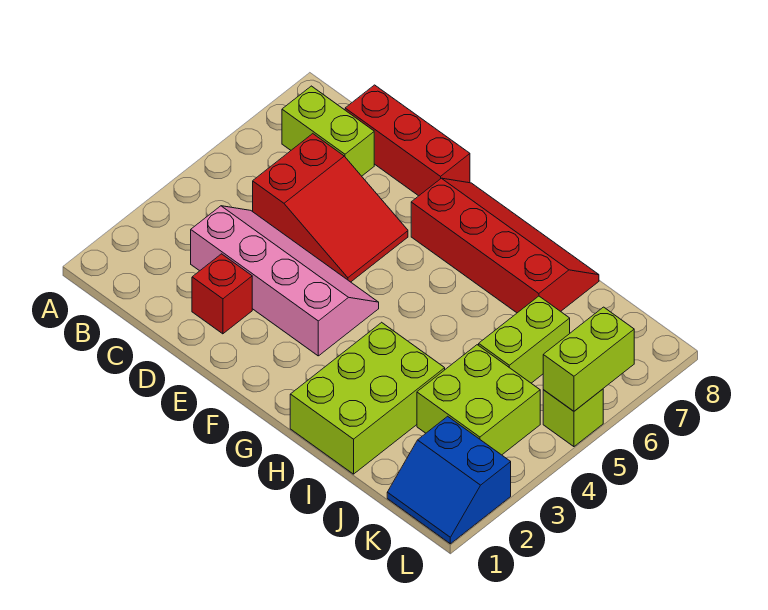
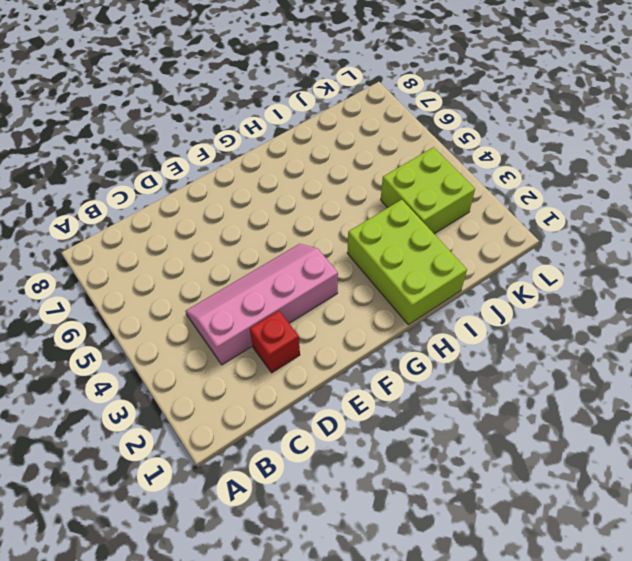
none -> lime brick B7:C7 level 1
none -> red slope C5:E6 level 1 top C
none -> red brick C8:E8 level 1

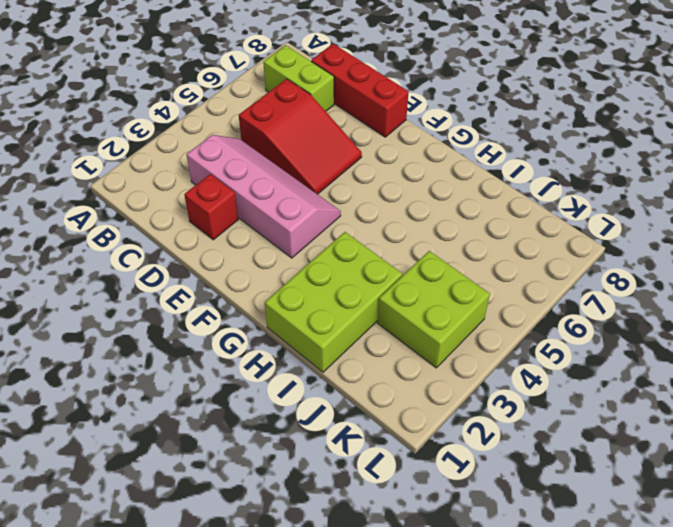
none -> red slope F7:I8 level 1 top 7
none -> lime brick J5:J6 level 1
none -> blue slope K1:L2 level 1 top 2

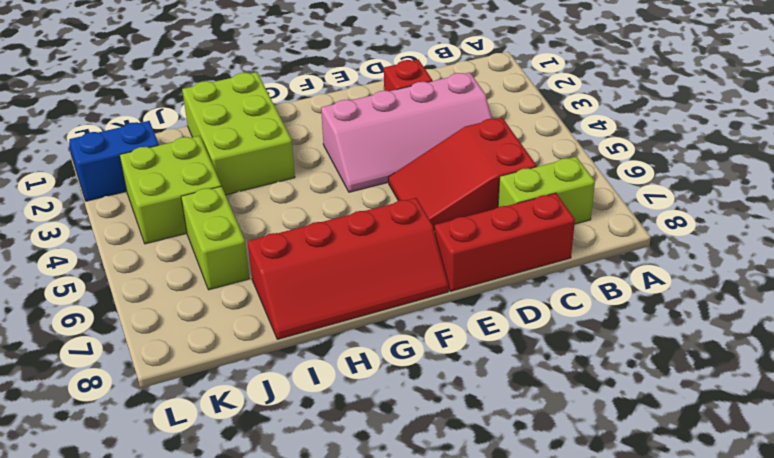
none -> lime brick L5 level 1
none -> lime brick L5:L6 level 2

